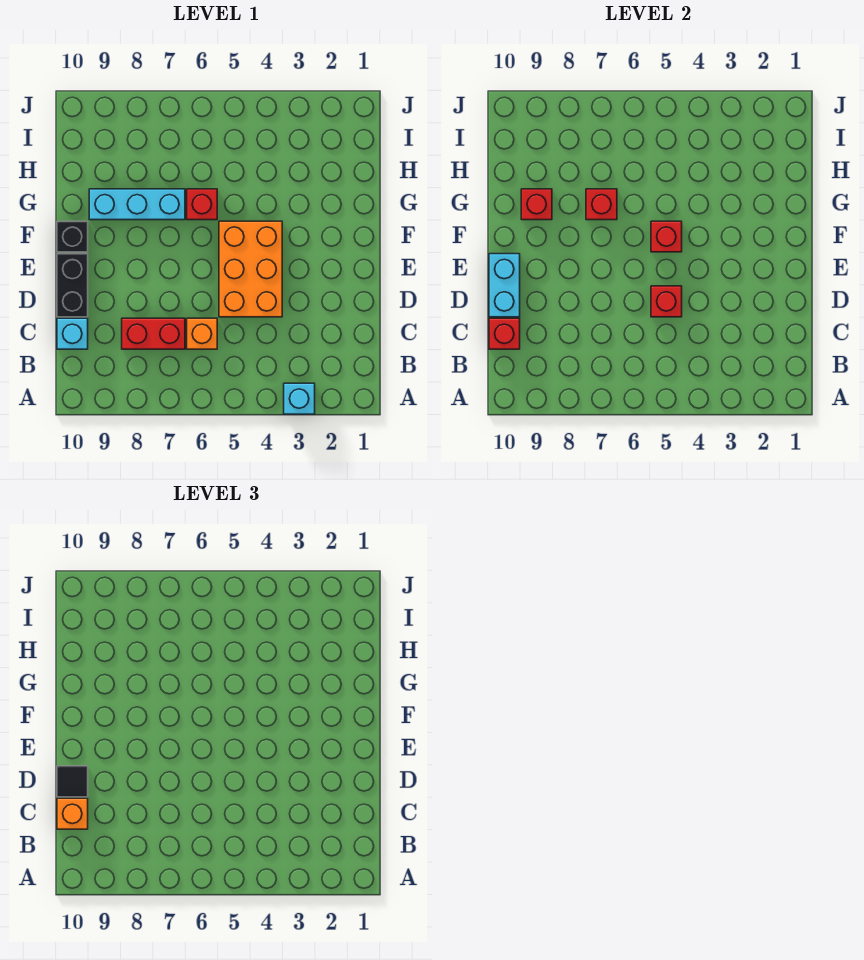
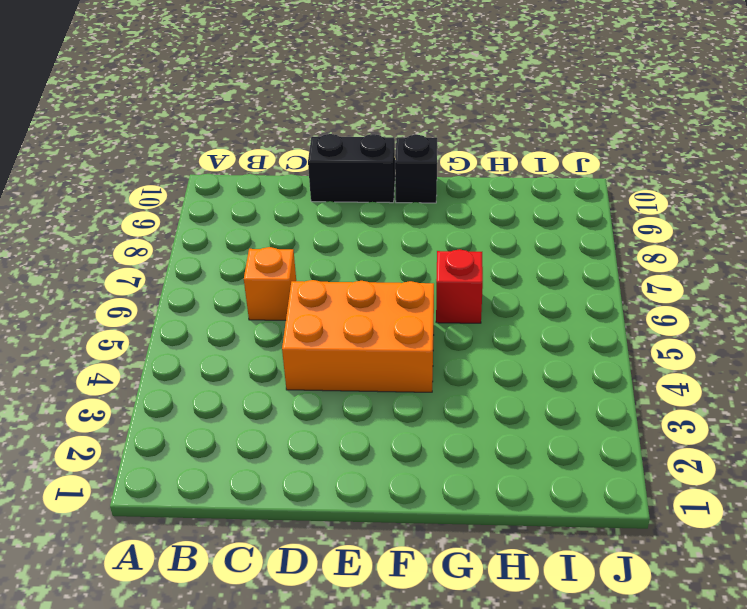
none -> cyan brick A3 level 1
none -> red brick C7:C8 level 1
none -> cyan brick C10 level 1

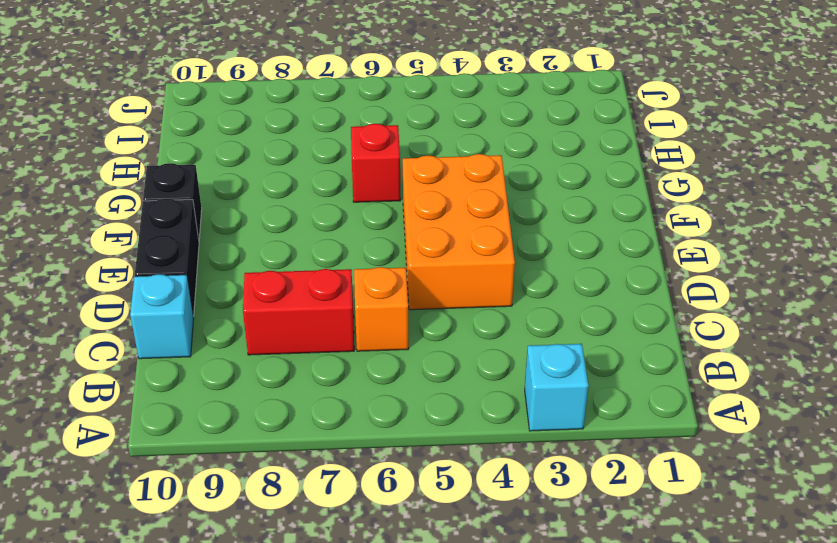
none -> cyan brick G7:G9 level 1
none -> red brick C10 level 2
none -> red brick D5 level 2

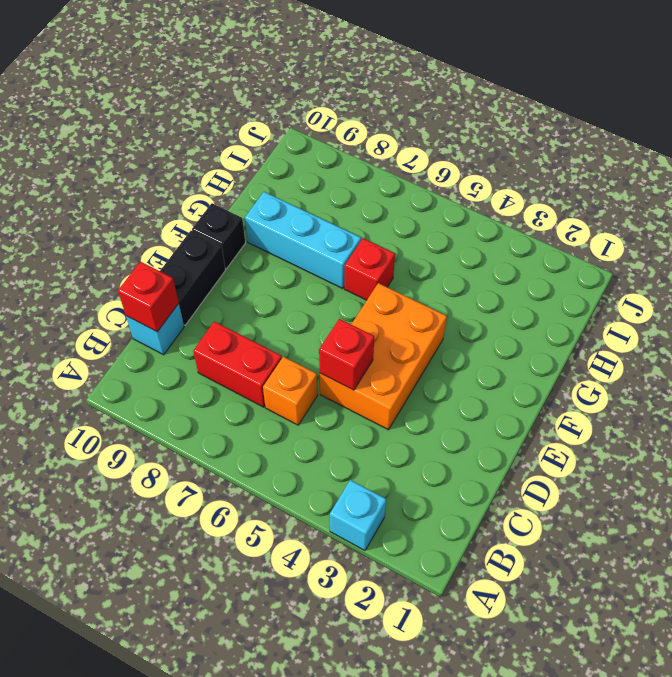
none -> cyan brick D10:E10 level 2
none -> red brick F5 level 2
none -> red brick G7 level 2

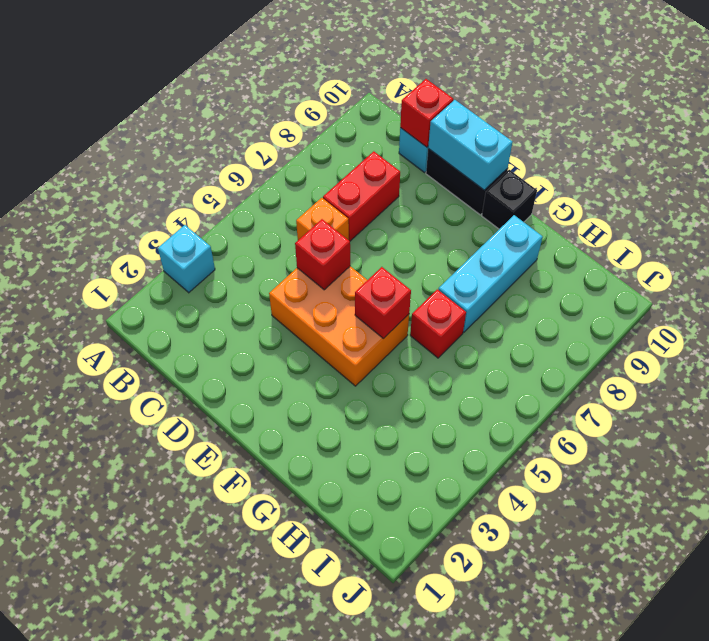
none -> red brick G7 level 2
none -> red brick G9 level 2
none -> orange brick C10 level 3

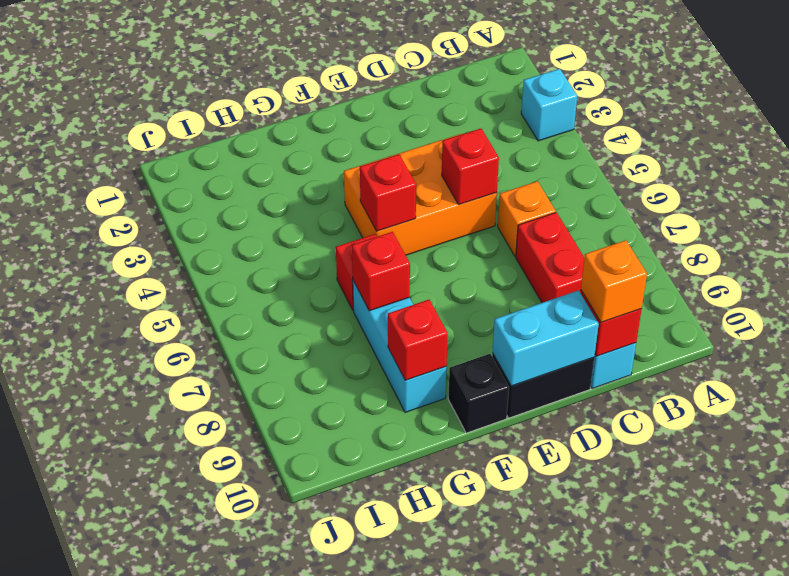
none -> black tile D10 level 3

